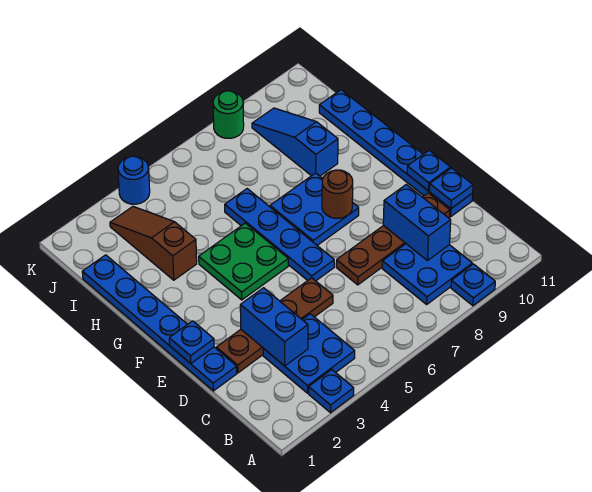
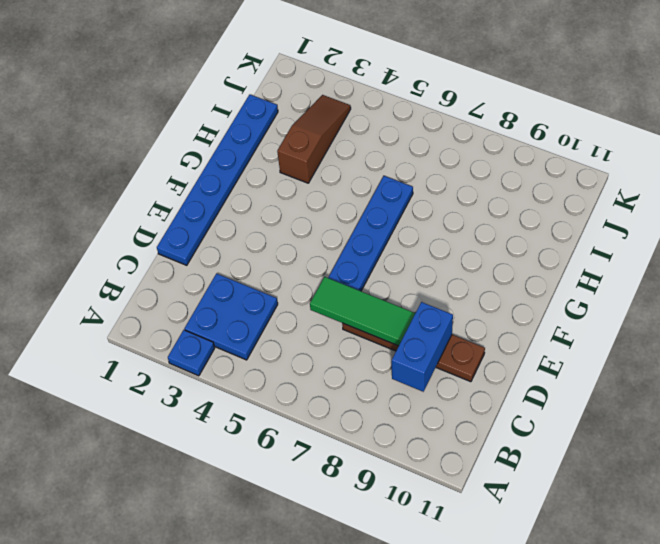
green tile D6:D8 level 2 -> none
none -> blue plate A9 level 1
none -> blue plate B8:C9 level 1
none -> brown plate D2:D5 level 1

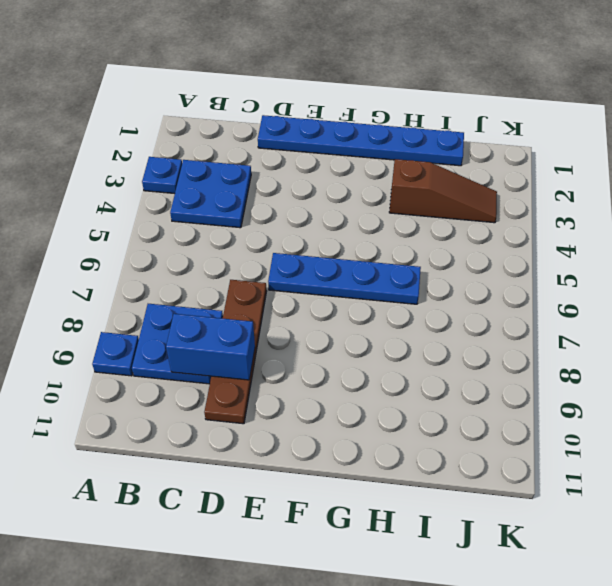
none -> brown plate D2:D5 level 1
none -> blue plate D11:I11 level 1
none -> green plate F4:G5 level 1

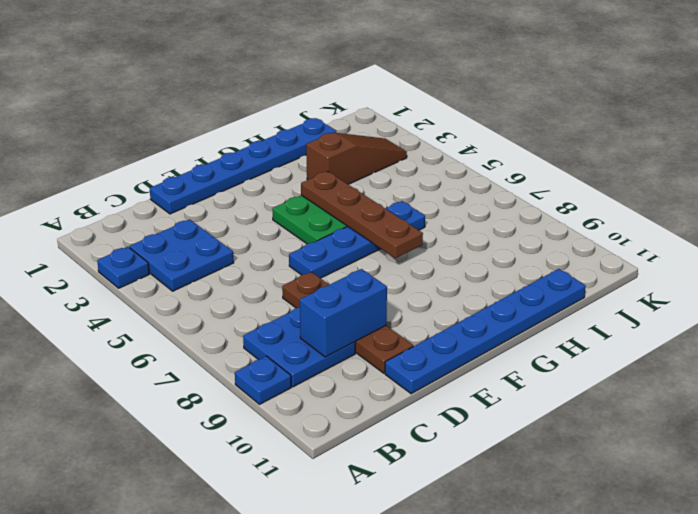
brown plate G4:G7 level 2 -> brown plate D2:D5 level 1
none -> blue plate F7:G8 level 1
none -> blue slope H9:J9 level 1 top H
none -> blue round brick K4 level 1

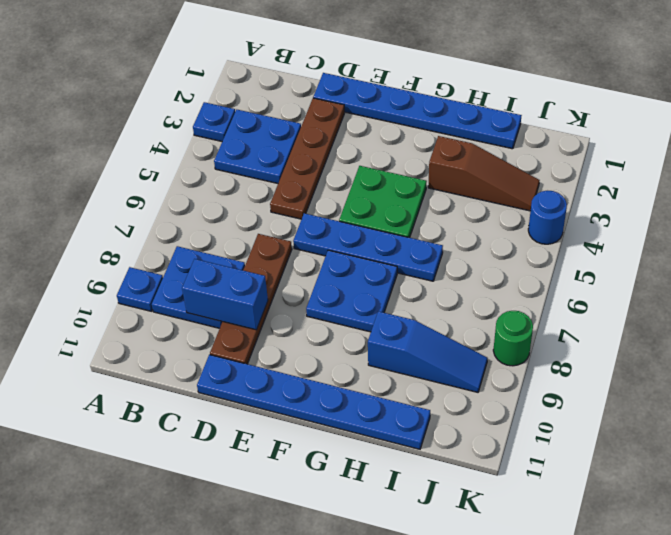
none -> blue brick C3:D3 level 2
none -> blue plate D11 level 2
none -> blue plate E1 level 2

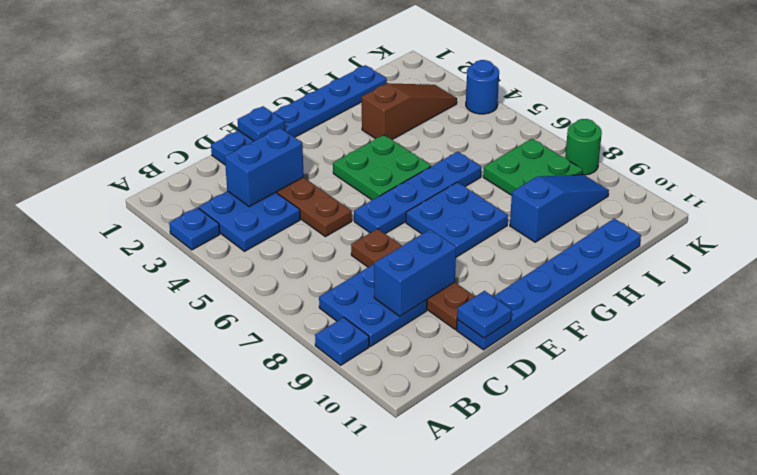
green plate I7:J8 level 1 -> none
none -> blue plate E11 level 2
none -> brown round brick F8 level 2

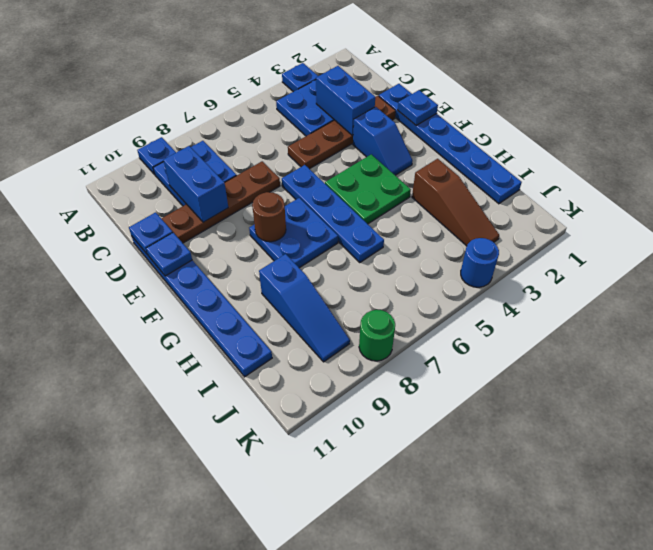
blue slope E3:F3 level 1 top E -> none

